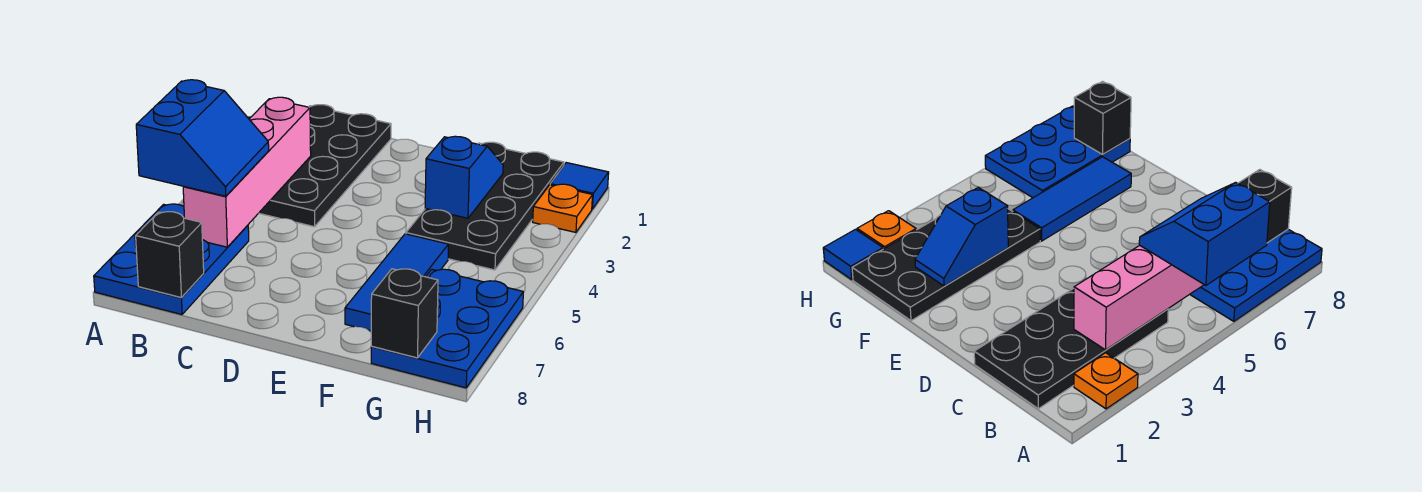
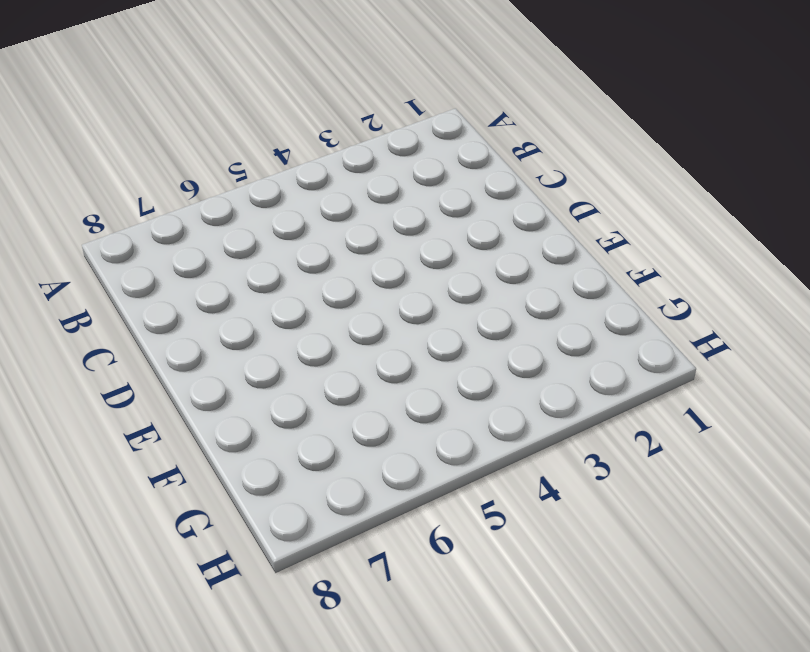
none -> orange plate A2 level 1
none -> blue plate A6:B8 level 1
none -> black plate B1:C4 level 1

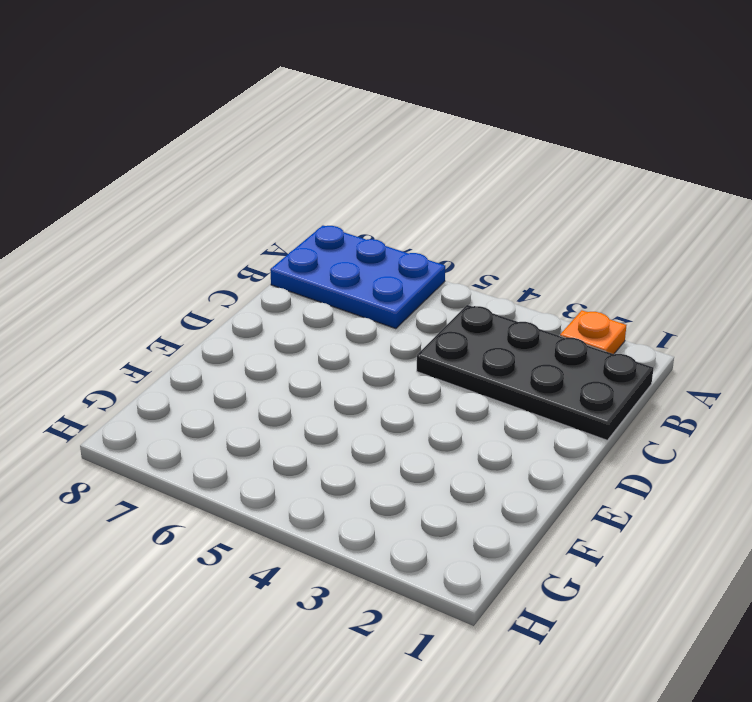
none -> black plate F1:G4 level 1
none -> blue tile F5:F7 level 1
none -> blue plate G6:H8 level 1

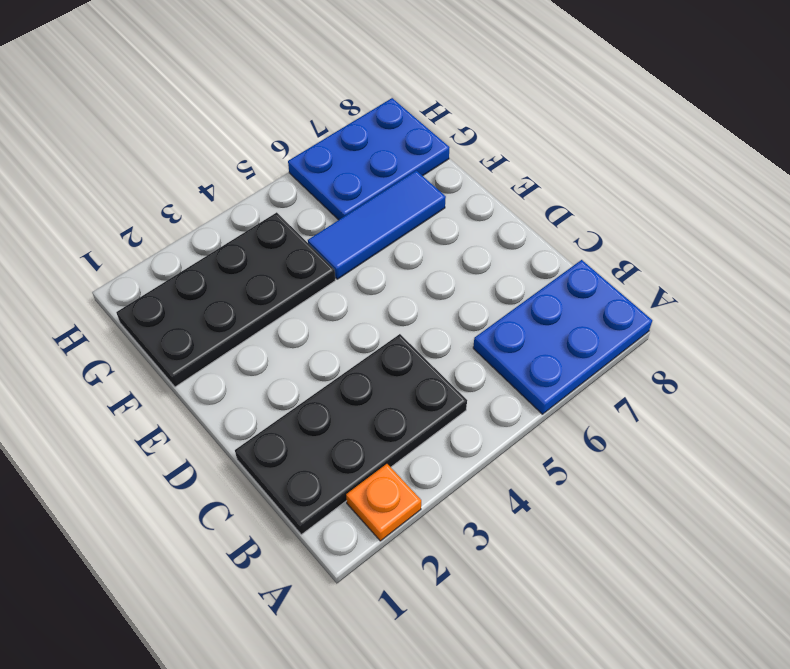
none -> blue tile H1 level 1
none -> orange plate H2 level 1
none -> pink brick B3:B6 level 2

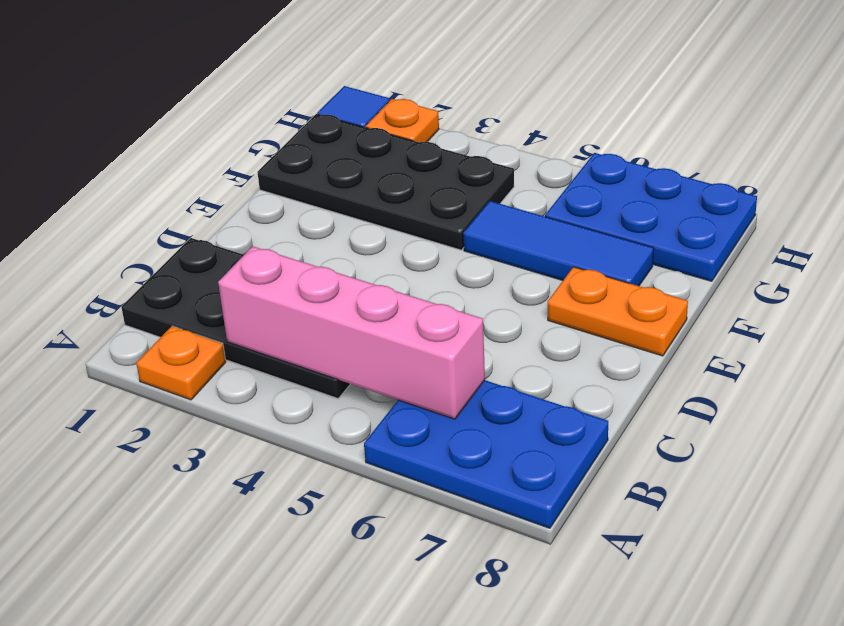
orange plate E7:E8 level 1 -> none
none -> black brick B8 level 2
none -> blue slope F2:F3 level 2 top 3
none -> black brick G8 level 2

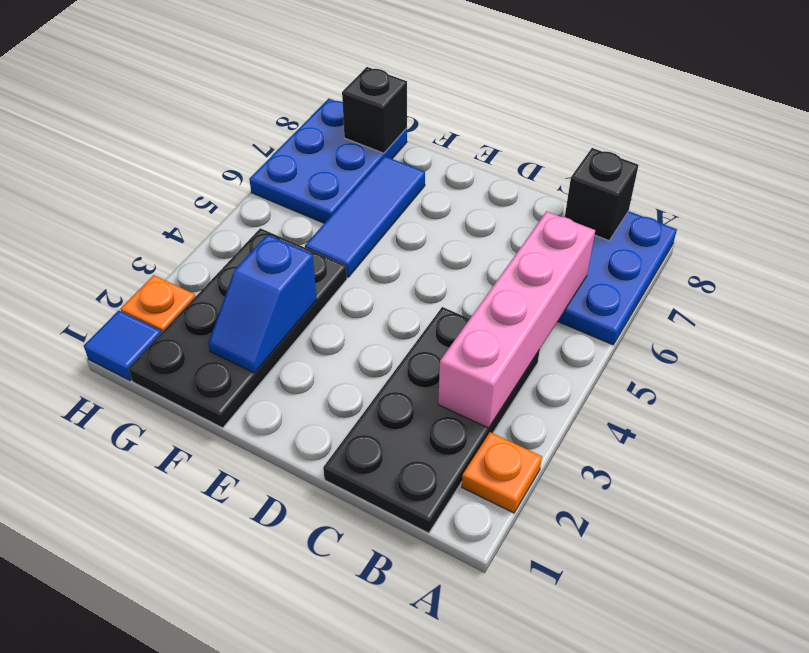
none -> blue slope A5:B6 level 3 top A

